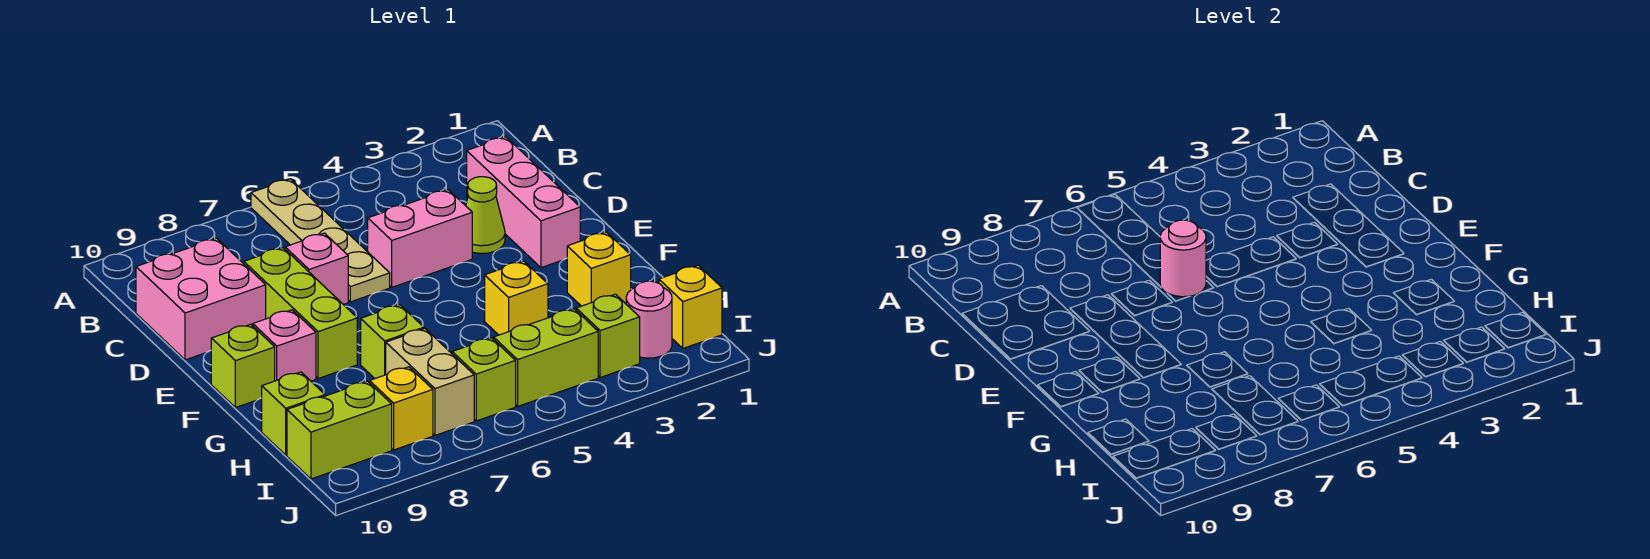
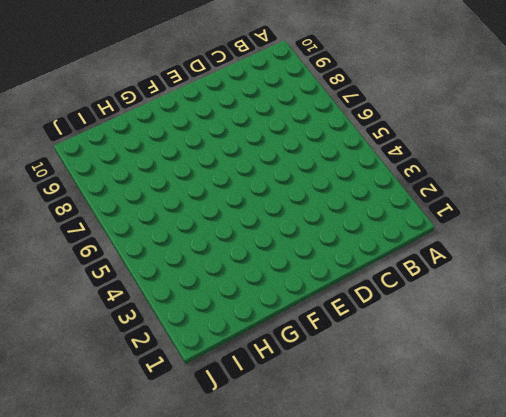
none -> tan plate A6:D6 level 1
none -> pink brick C2:E2 level 1
none -> pink brick C9:D10 level 1

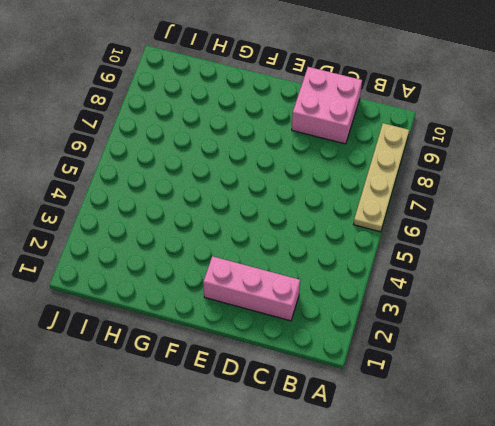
tan plate A6:A9 level 1 -> tan plate A6:D6 level 1
none -> lime cone D3 level 1
none -> pink brick D4:D5 level 1
none -> pink brick D7 level 1

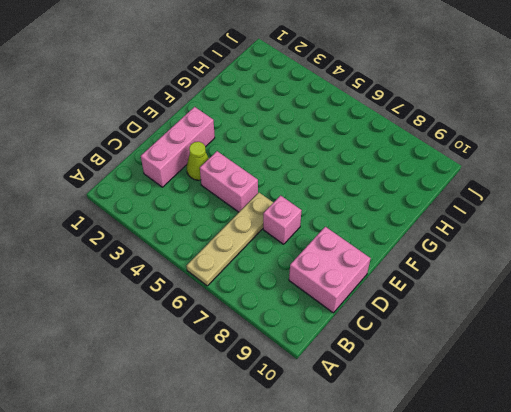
none -> lime brick D8:F8 level 1
none -> pink brick F9 level 1
none -> lime brick F10 level 1

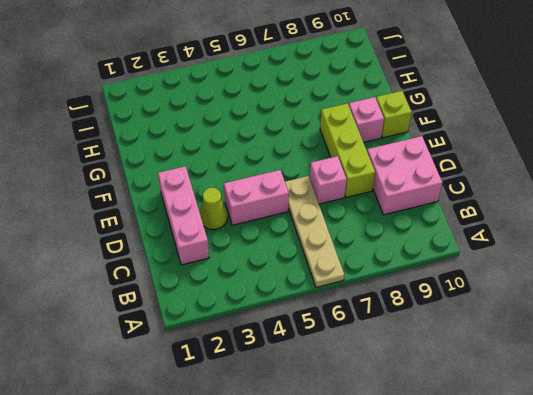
none -> yellow brick G2 level 1
none -> yellow brick G4 level 1
none -> lime brick G7 level 1

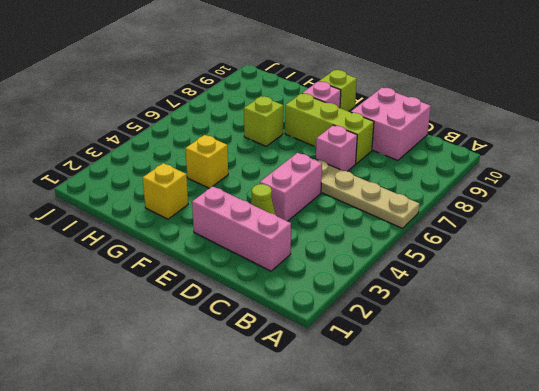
none -> tan brick H7:I7 level 1
none -> lime brick H10 level 1
none -> yellow brick I1 level 1

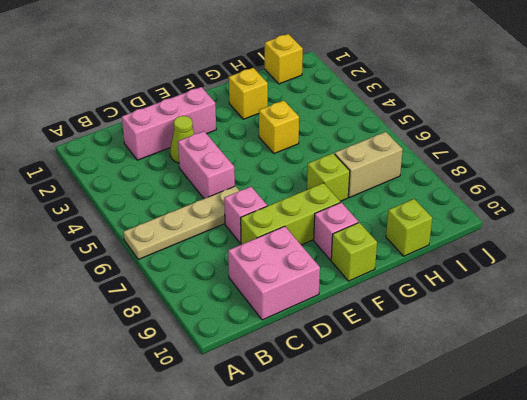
none -> pink round brick I2 level 1
none -> lime brick I3 level 1
none -> lime brick I4:I5 level 1

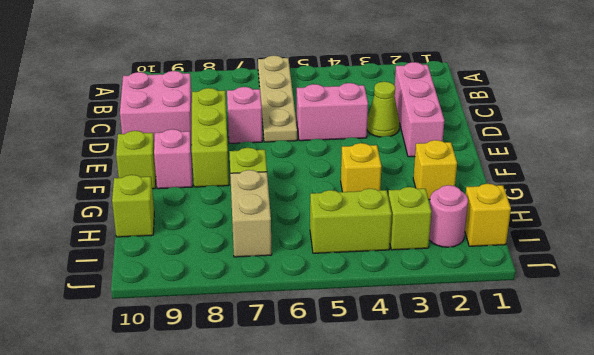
none -> lime brick I6 level 1
none -> yellow brick I8 level 1
none -> lime brick I9:I10 level 1

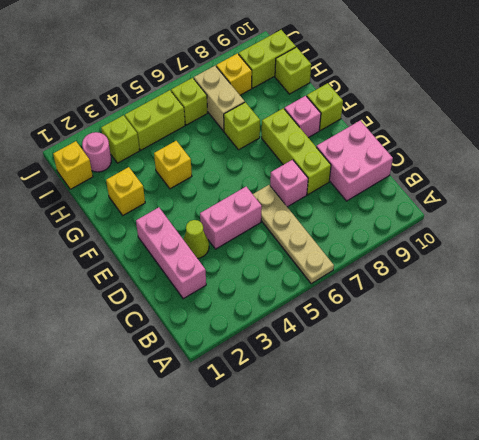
none -> pink round brick D6 level 2

